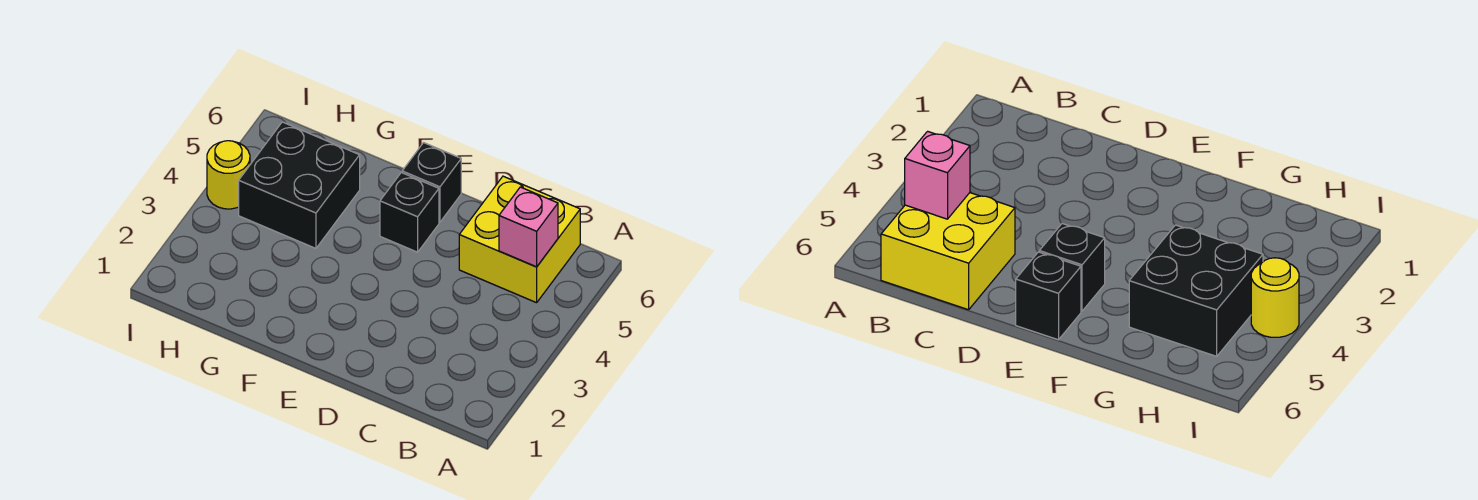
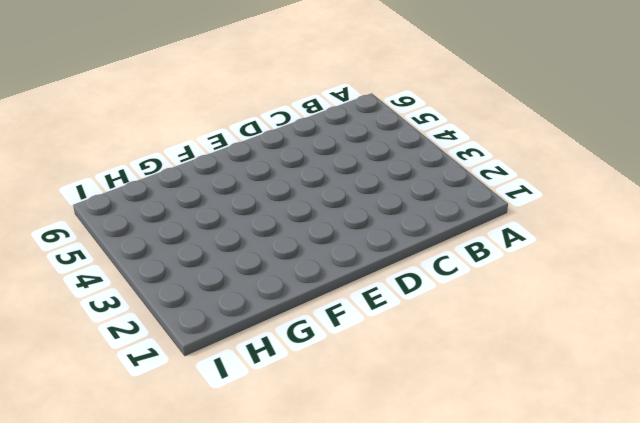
none -> yellow brick B5:C6 level 1
none -> black brick E5 level 1

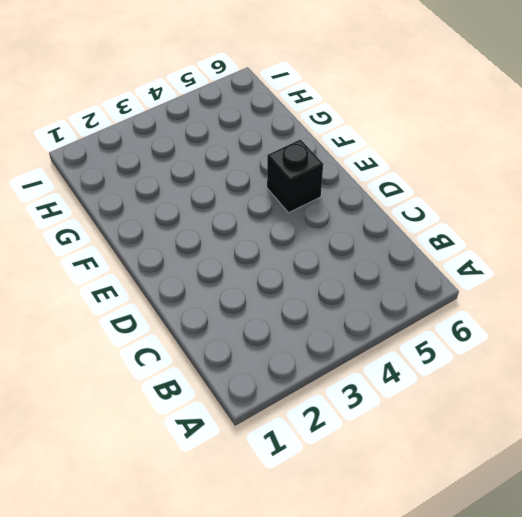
none -> yellow brick B5:C6 level 1
none -> black brick E6 level 1

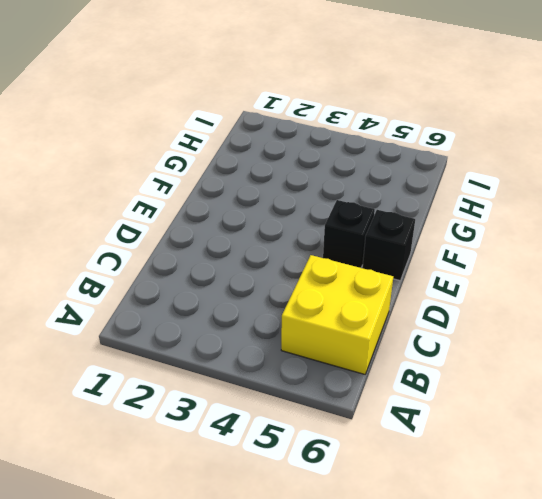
none -> black brick G4:H5 level 1
none -> yellow round brick I4 level 1

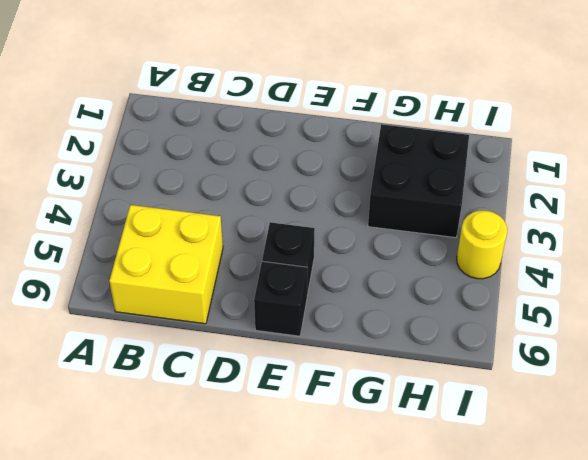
black brick G2:H3 level 1 -> black brick G4:H5 level 1
none -> pink brick B5 level 2

